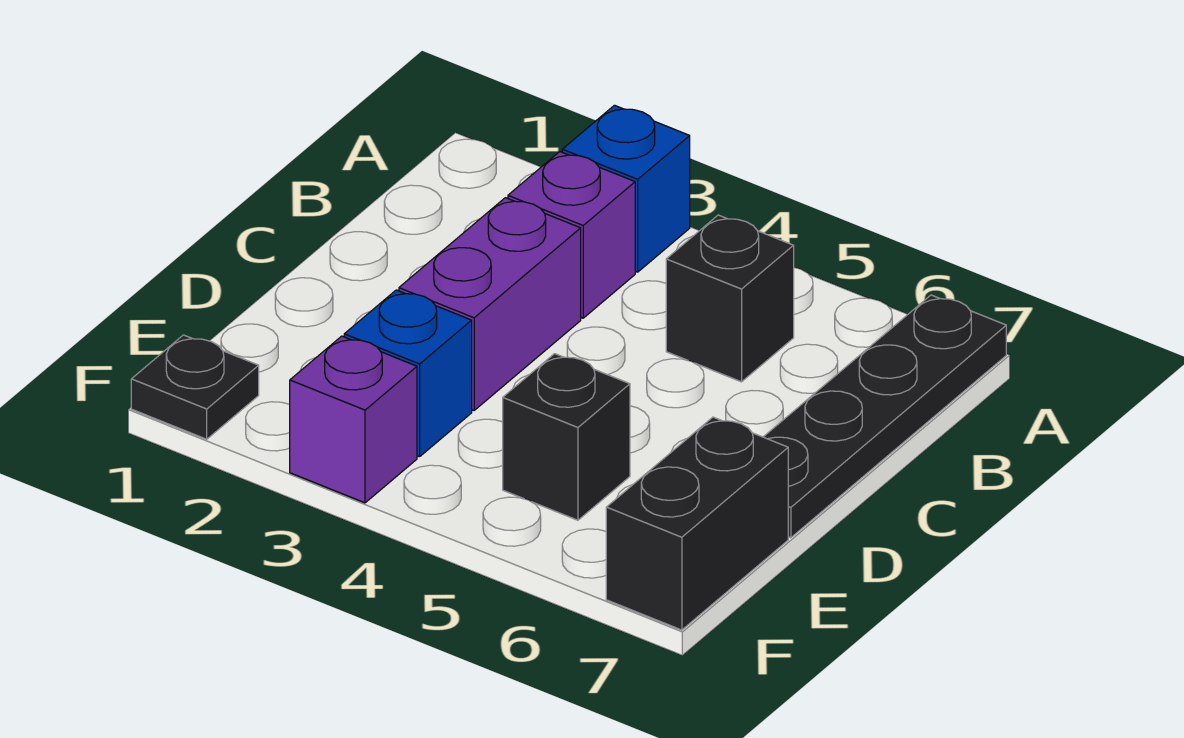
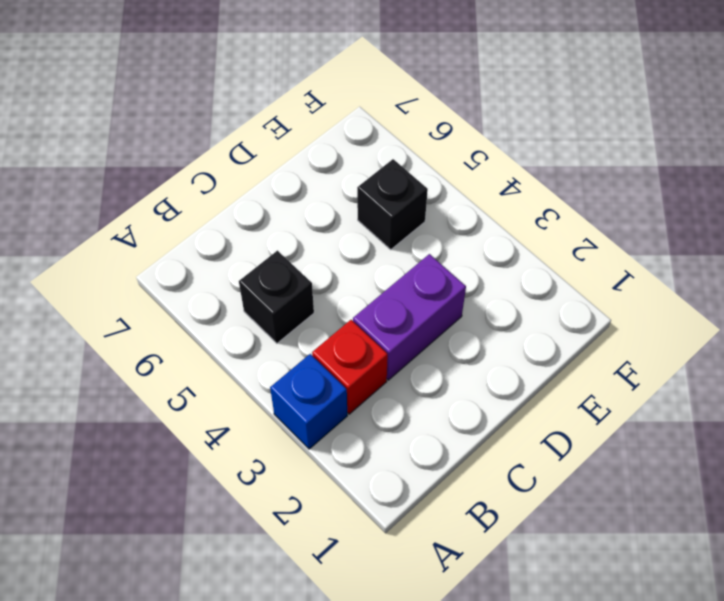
red brick B3 level 1 -> purple brick B3 level 1
none -> black plate A7:D7 level 1
none -> blue brick E3 level 1

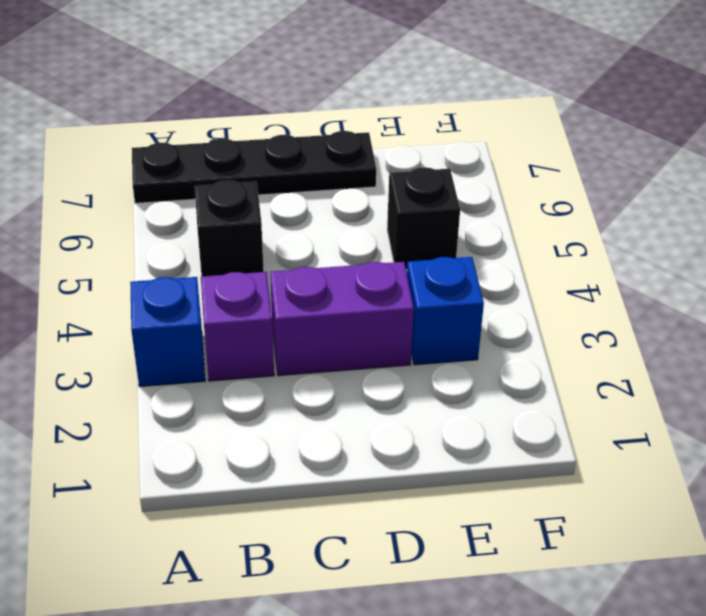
none -> black brick E7:F7 level 1
none -> black plate F1 level 1

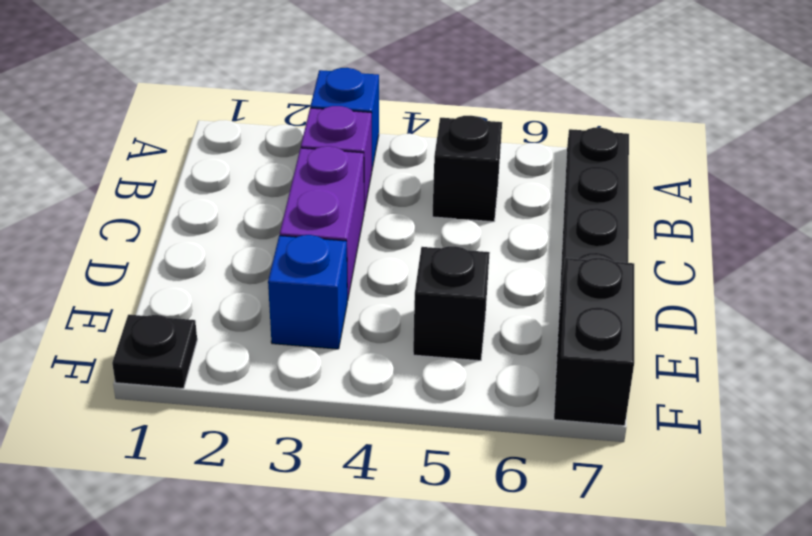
none -> purple brick F3 level 1

